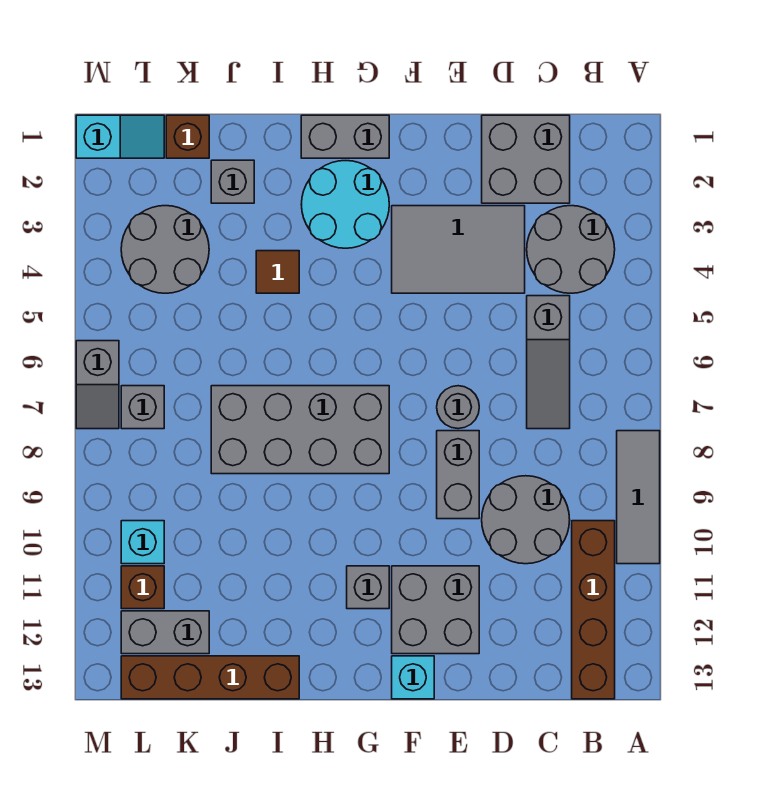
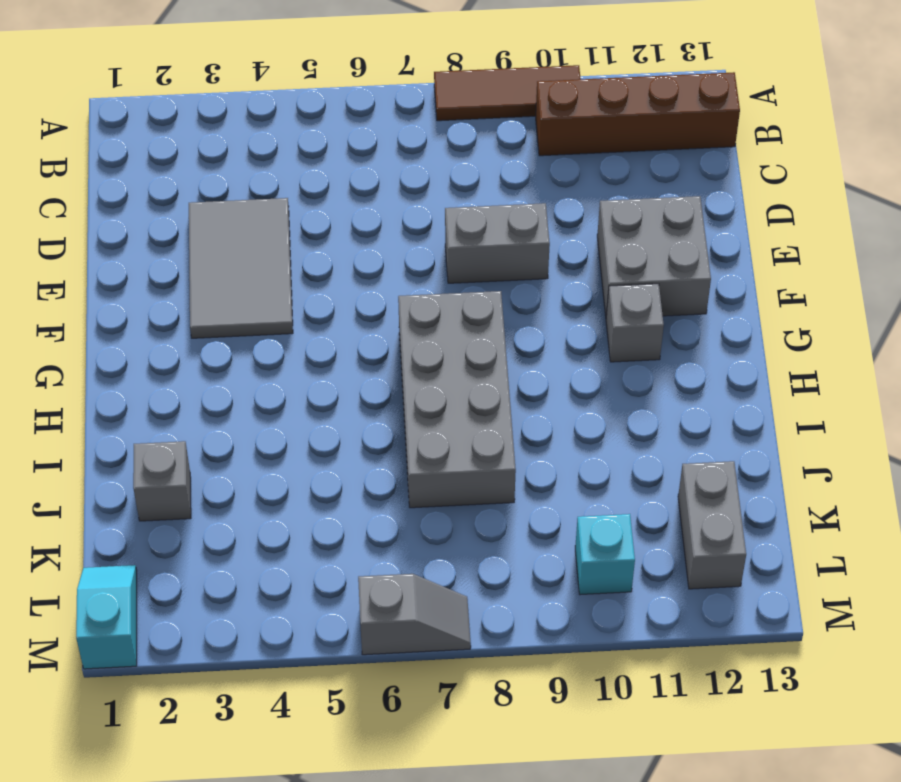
brown tile A8:A10 level 1 -> grey tile A8:A10 level 1
none -> grey round brick B3:C4 level 1
none -> grey brick C1:D2 level 1
none -> grey slope C5:C7 level 1 top 5

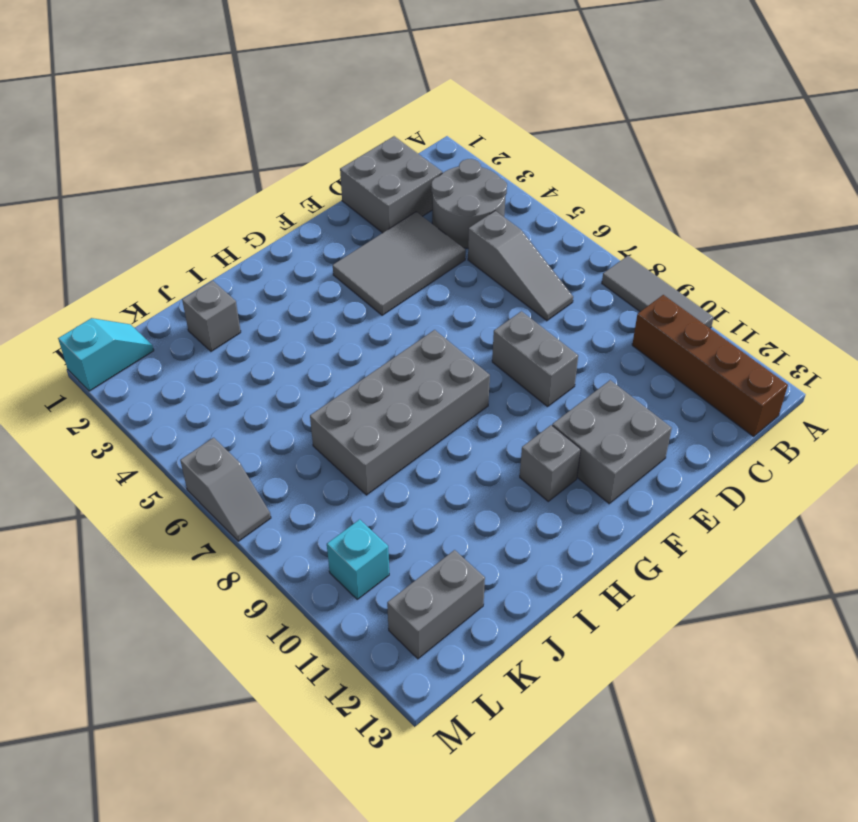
none -> grey round brick C9:D10 level 1
none -> grey round brick E7 level 1
none -> cyan brick F13 level 1

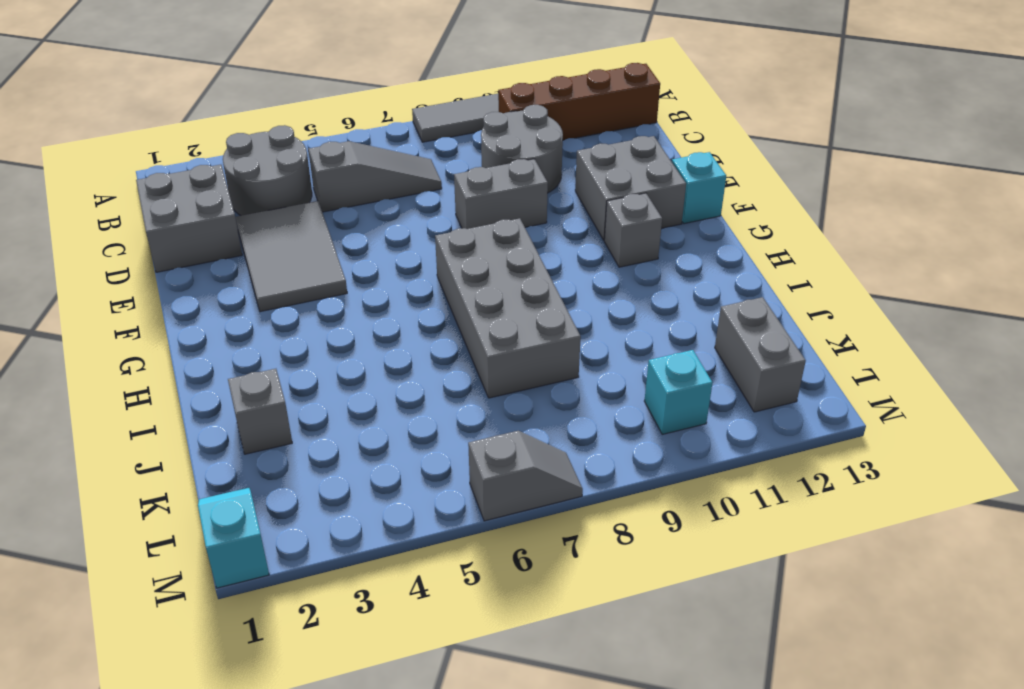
none -> grey round brick E7 level 1
none -> grey brick G1:H1 level 1
none -> cyan round brick G2:H3 level 1

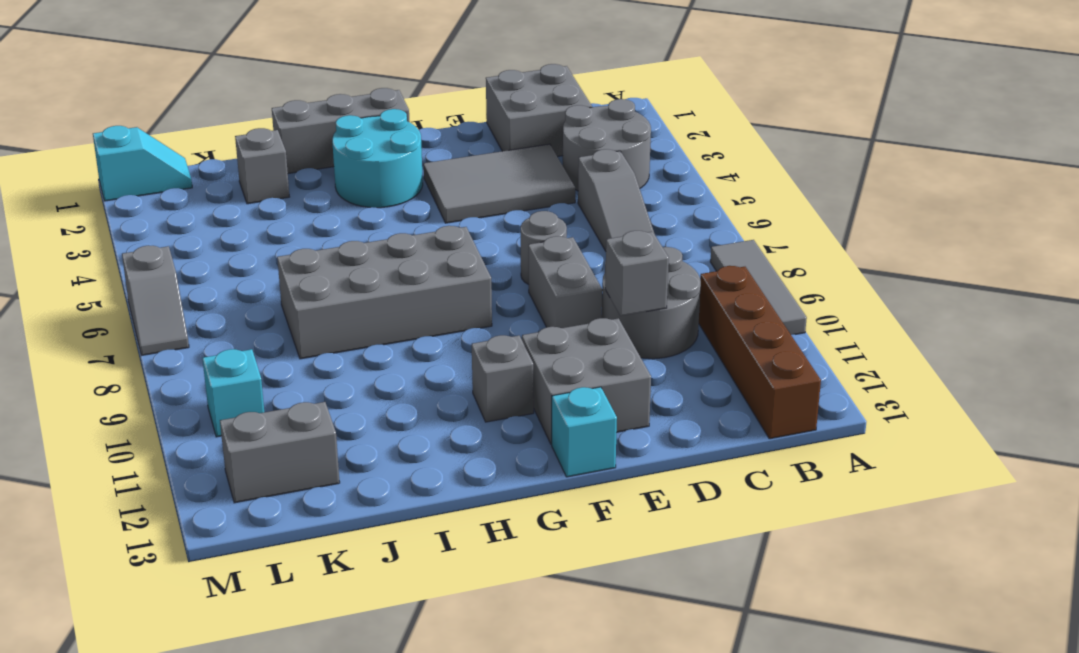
grey brick D10 level 2 -> grey brick L7 level 1
grey brick G1:I1 level 1 -> grey brick G1:H1 level 1
none -> brown tile I4 level 1
none -> brown brick I13:L13 level 1
none -> brown brick K1 level 1

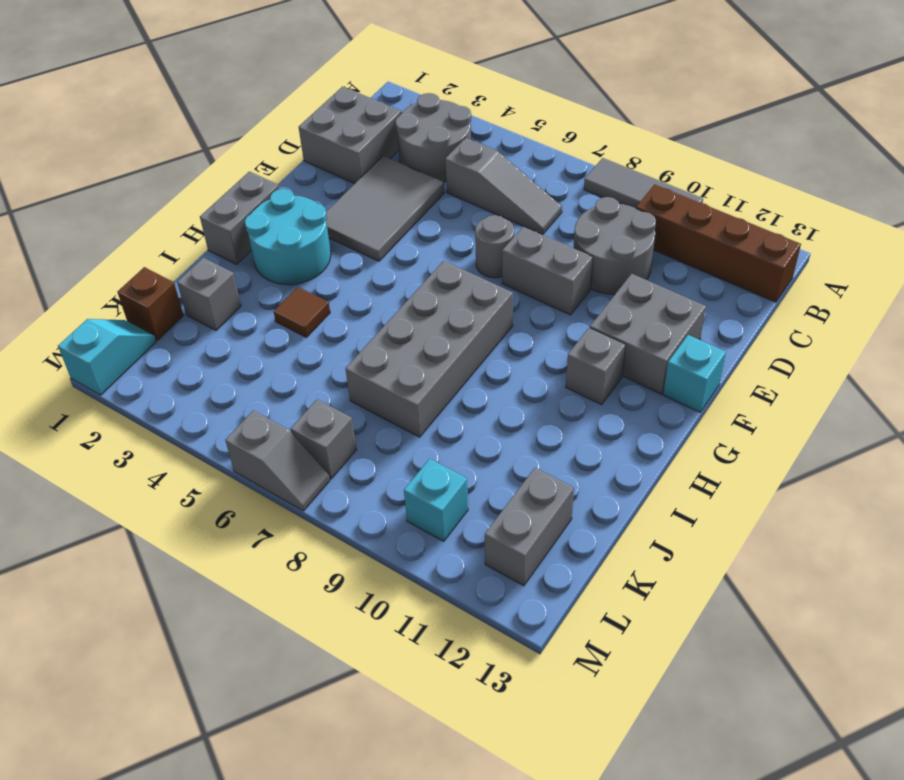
none -> brown brick I13:L13 level 1
none -> grey round brick K3:L4 level 1
none -> brown brick L11 level 1

